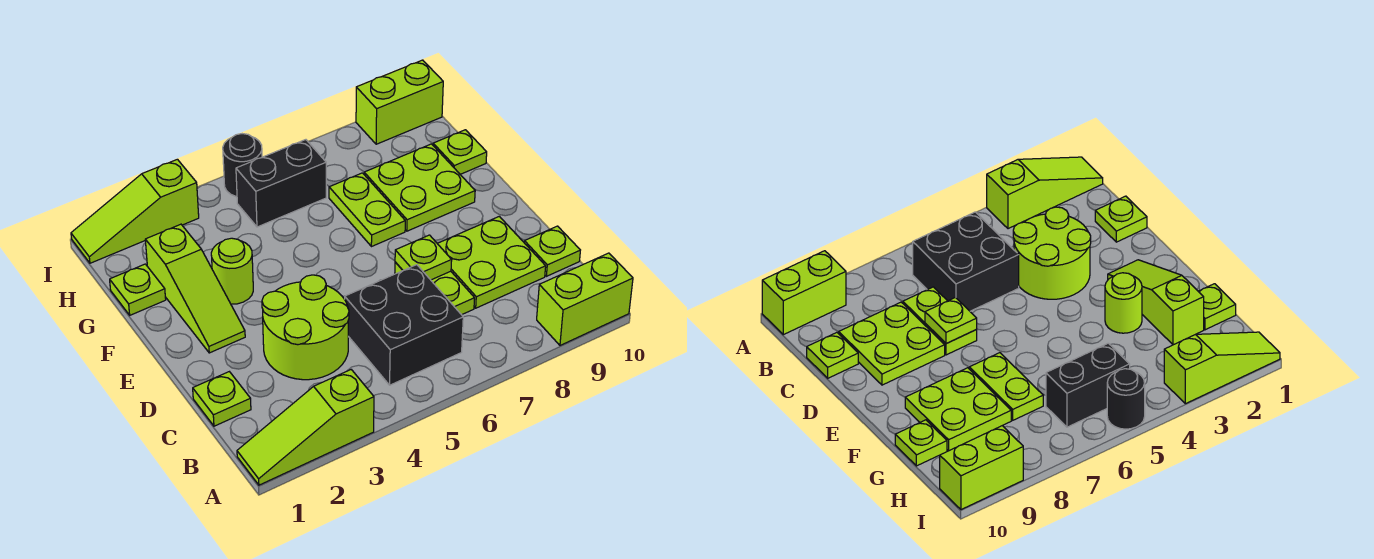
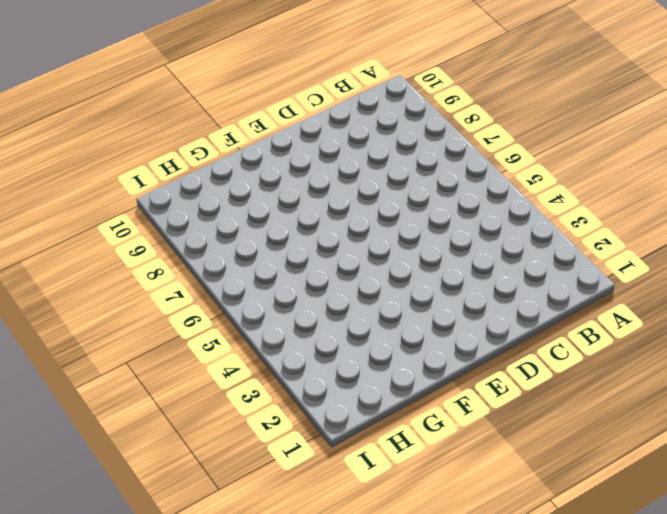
none -> lime slope A1:A3 level 1 top 3
none -> lime brick A9:A10 level 1
none -> black brick B5:C6 level 1

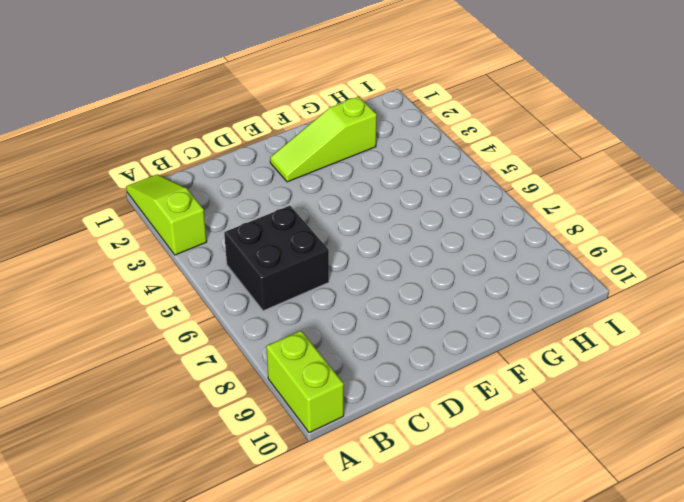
none -> lime plate C1 level 1
none -> lime round brick C3:D4 level 1
none -> lime plate C7:D7 level 1

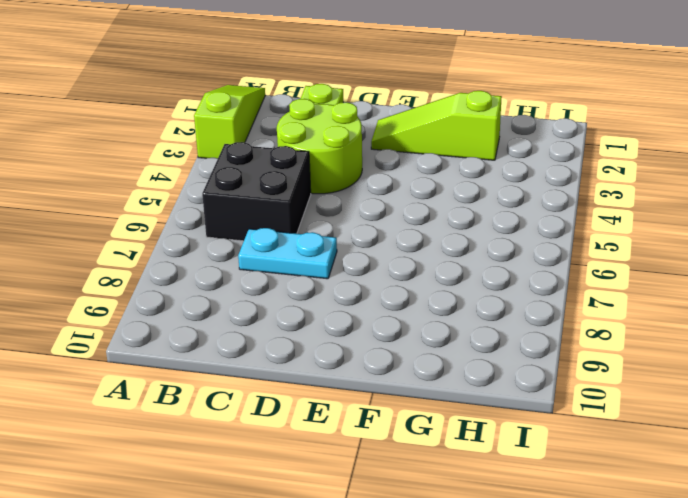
cyan plate C7:D7 level 1 -> lime plate C7:D7 level 1
none -> lime brick A9:A10 level 1
none -> lime plate C8:D9 level 1
none -> lime plate C10 level 1

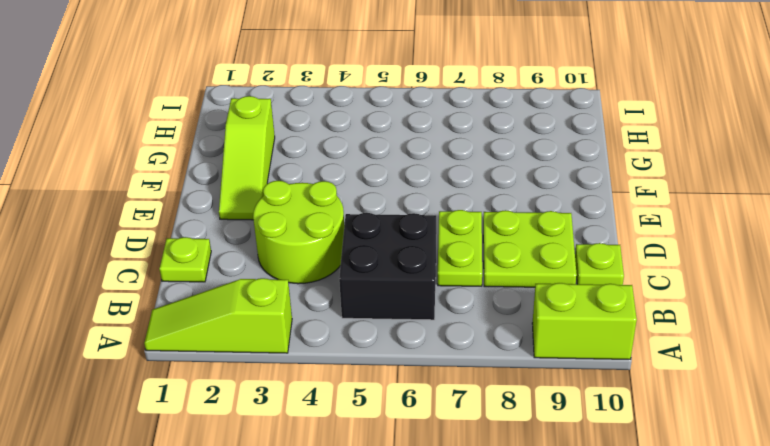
none -> lime round brick F3 level 1
none -> lime plate F7:G7 level 1
none -> lime plate F8:G9 level 1

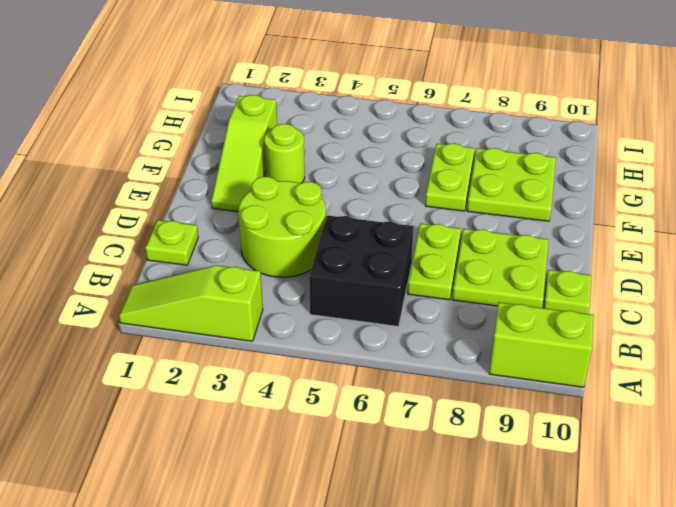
none -> lime plate G1 level 1
none -> lime plate G10 level 1
none -> black brick H5:H6 level 1

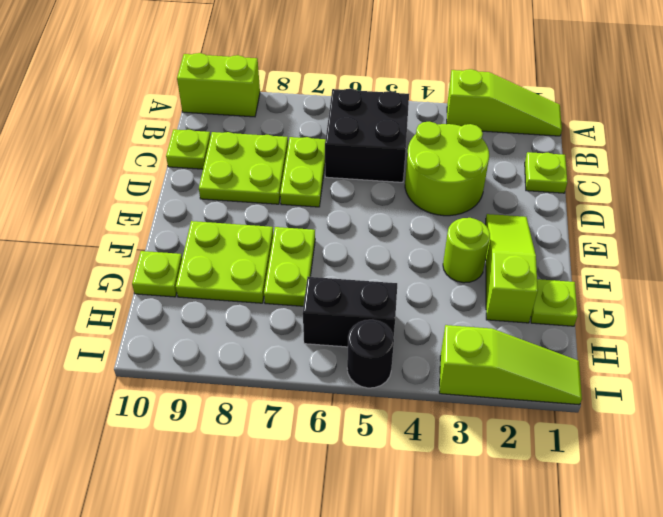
none -> lime brick I9:I10 level 1
none -> lime plate D7 level 2

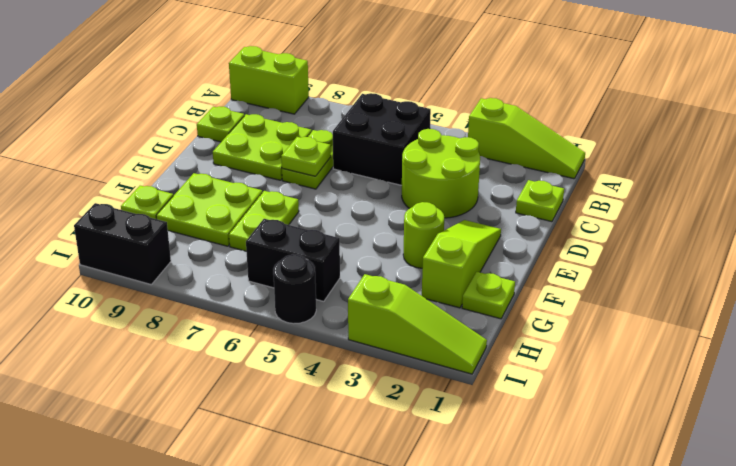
black brick I9:I10 level 1 -> lime brick I9:I10 level 1

